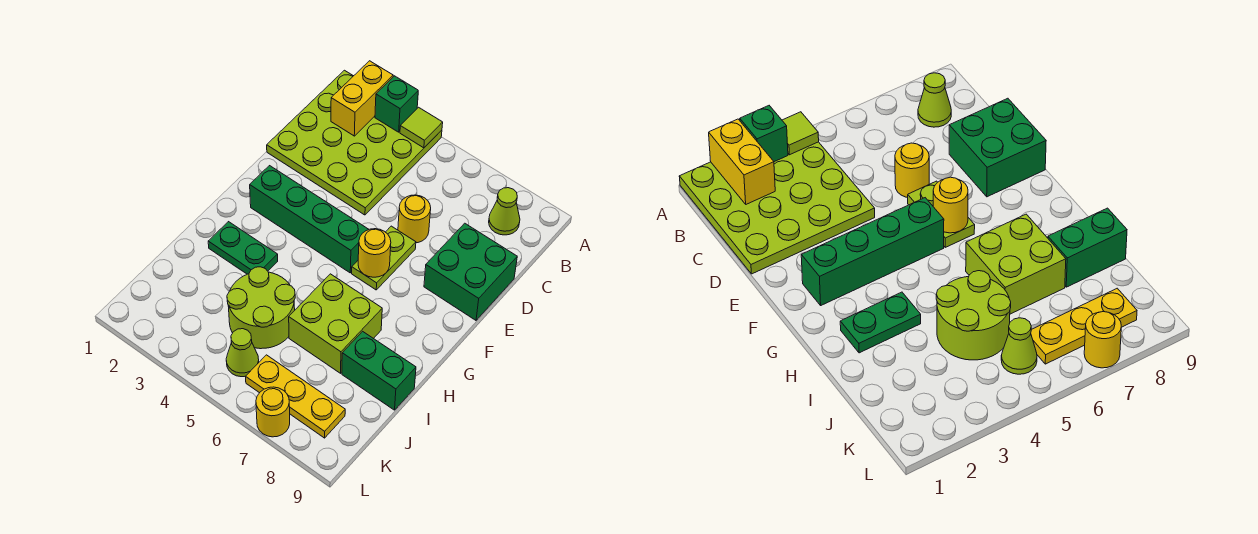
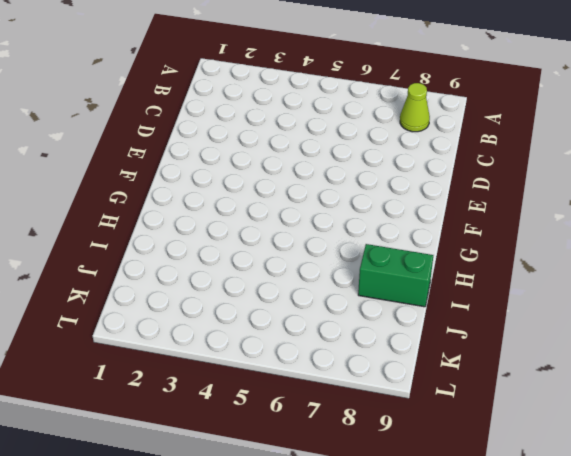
none -> lime plate A1:D4 level 1
none -> yellow round brick D6 level 1
none -> green brick D8:E9 level 1

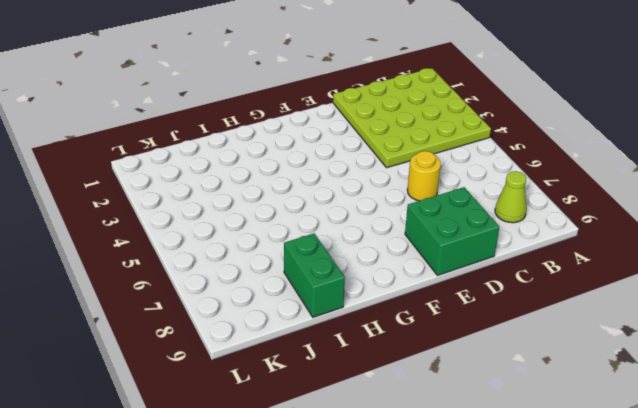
none -> lime plate E6:F6 level 1
none -> green brick F2:F5 level 1
none -> green plate H2:H3 level 1

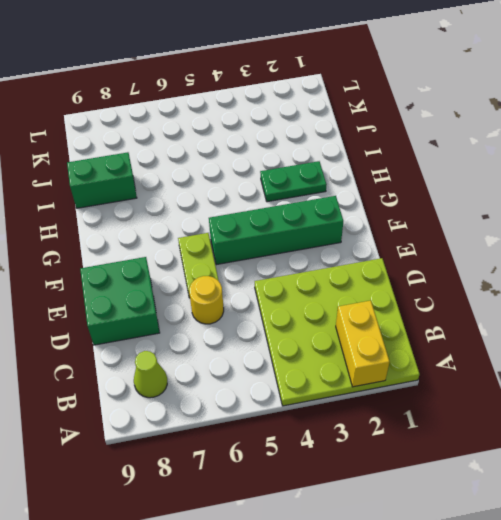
none -> lime brick H6:I7 level 1
none -> lime round brick I4:J5 level 1
none -> lime cone K5 level 1

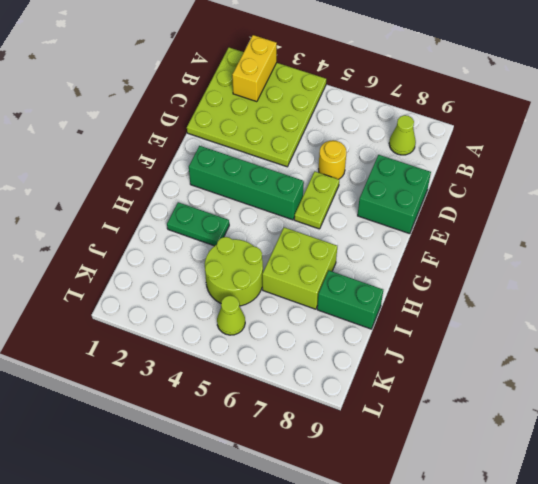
none -> yellow plate K6:K8 level 1
none -> yellow round brick L7 level 1
none -> green brick A3 level 2

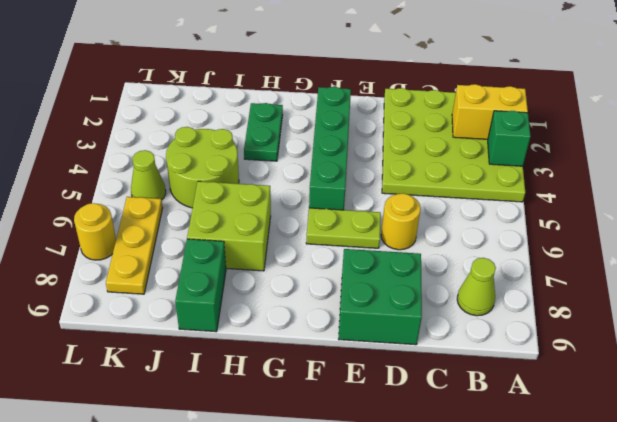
none -> lime tile A4 level 2
none -> yellow round brick F6 level 2

